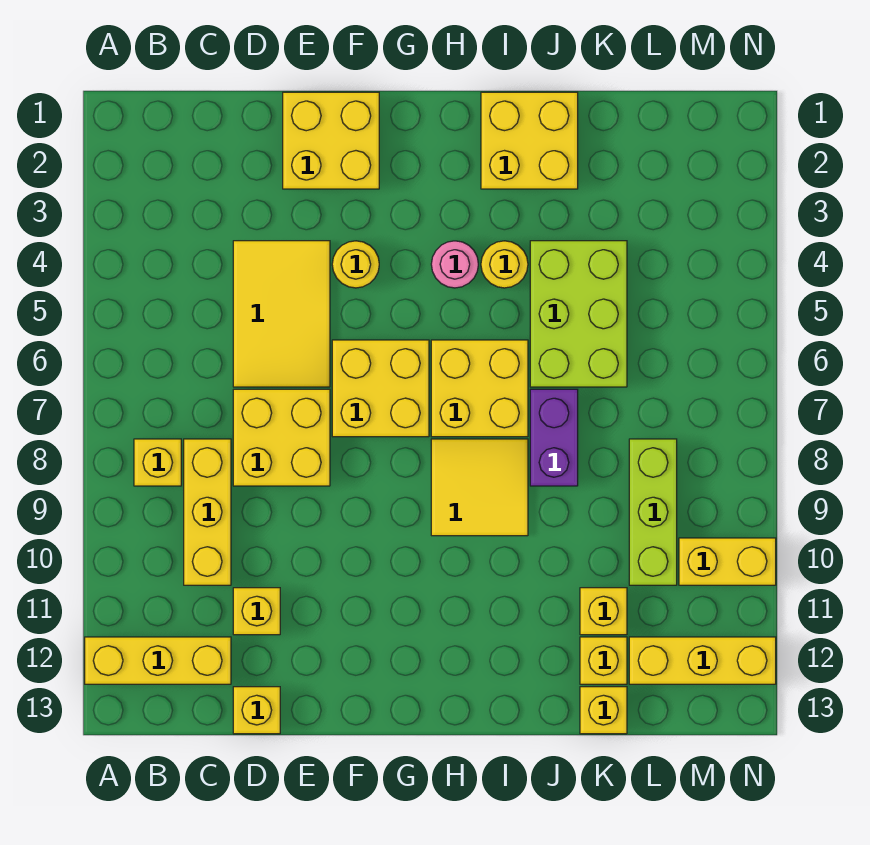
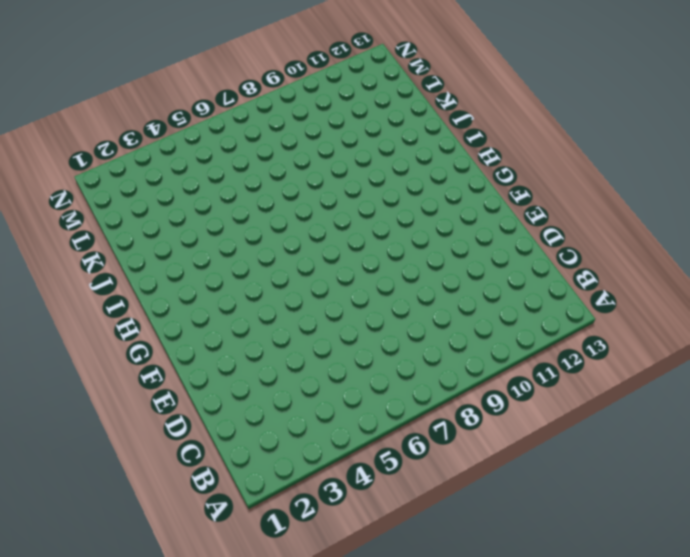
none -> yellow brick A12:C12 level 1
none -> yellow brick B8 level 1
none -> yellow brick C8:C10 level 1

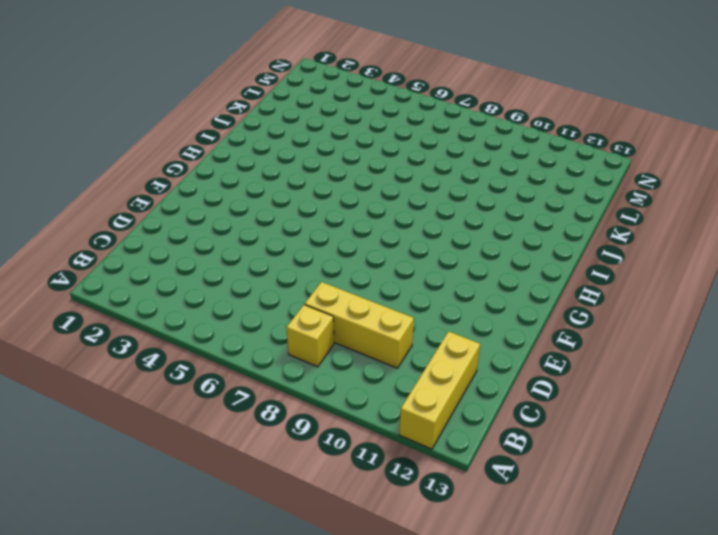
none -> yellow tile D4:E6 level 1
none -> yellow brick D7:E8 level 1
none -> yellow brick D11 level 1

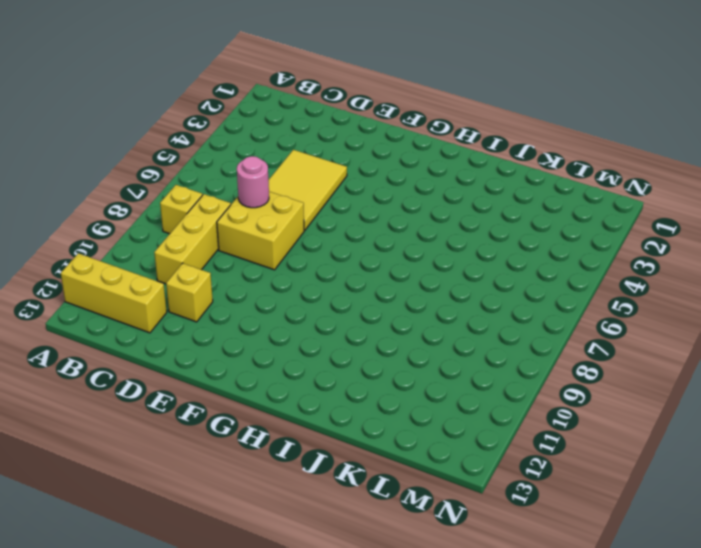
pink round brick D7 level 2 -> pink round brick H4 level 1
none -> yellow brick D13 level 1
none -> yellow brick E1:F2 level 1
none -> yellow round brick F4 level 1

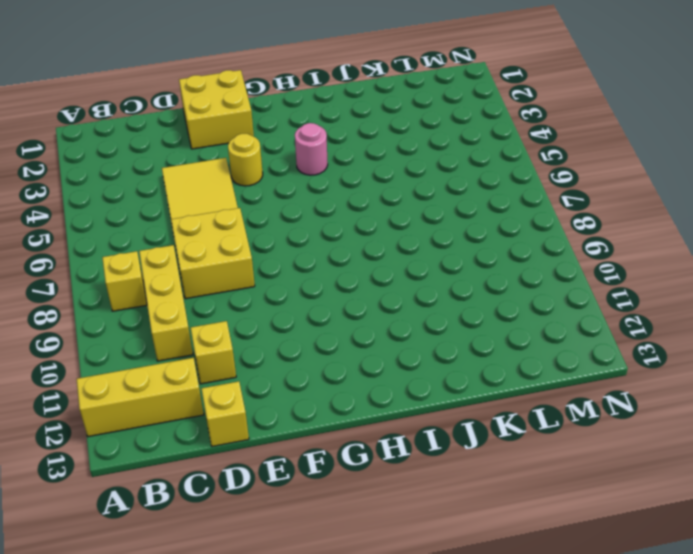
none -> yellow brick F6:G7 level 1
none -> yellow brick H6:I7 level 1
none -> yellow tile H8:I9 level 1

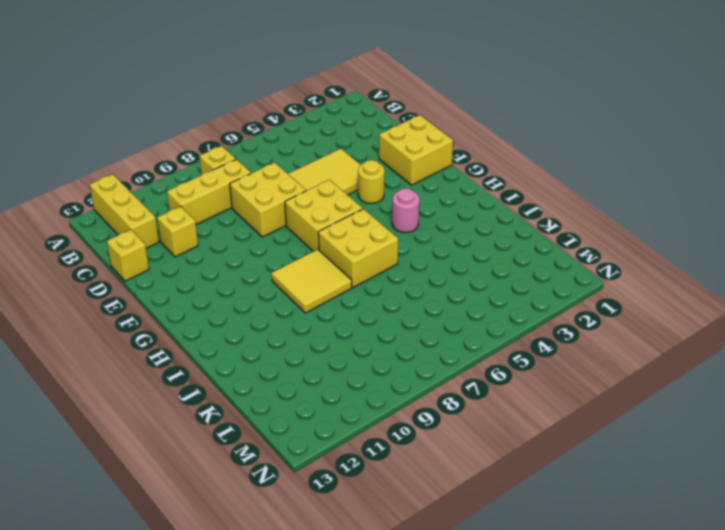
none -> yellow brick I1:J2 level 1
none -> yellow round brick I4 level 1
none -> lime brick J4:K6 level 1

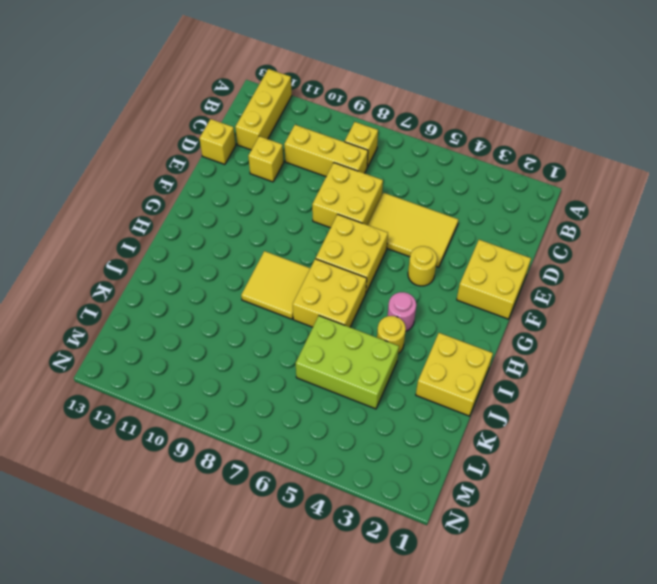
none -> purple brick J7:J8 level 1
none -> yellow brick K11 level 1
none -> yellow brick K12 level 1

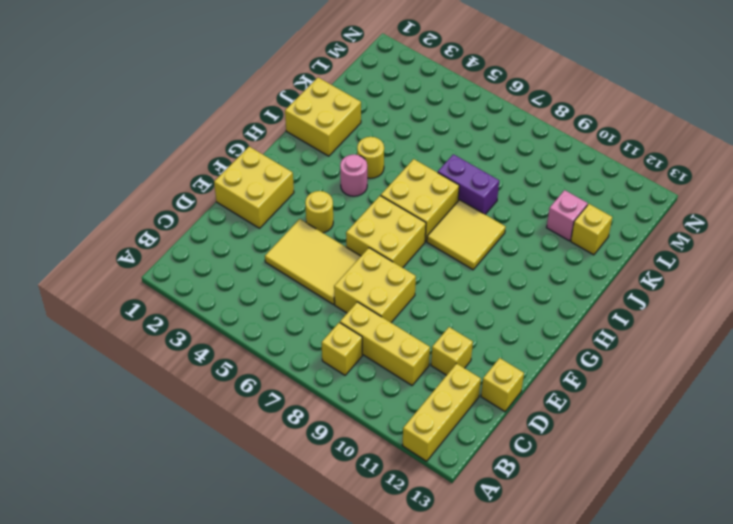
pink brick K11 level 1 -> yellow brick K11 level 1
none -> lime brick J4:K6 level 1
none -> yellow brick K13 level 1
none -> lime brick L8:L10 level 1

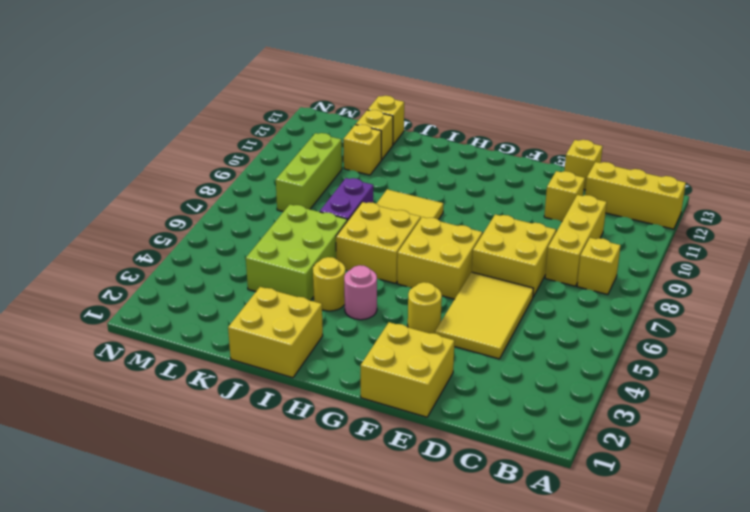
none -> yellow brick L12:N12 level 1
none -> yellow brick M10:N10 level 1

